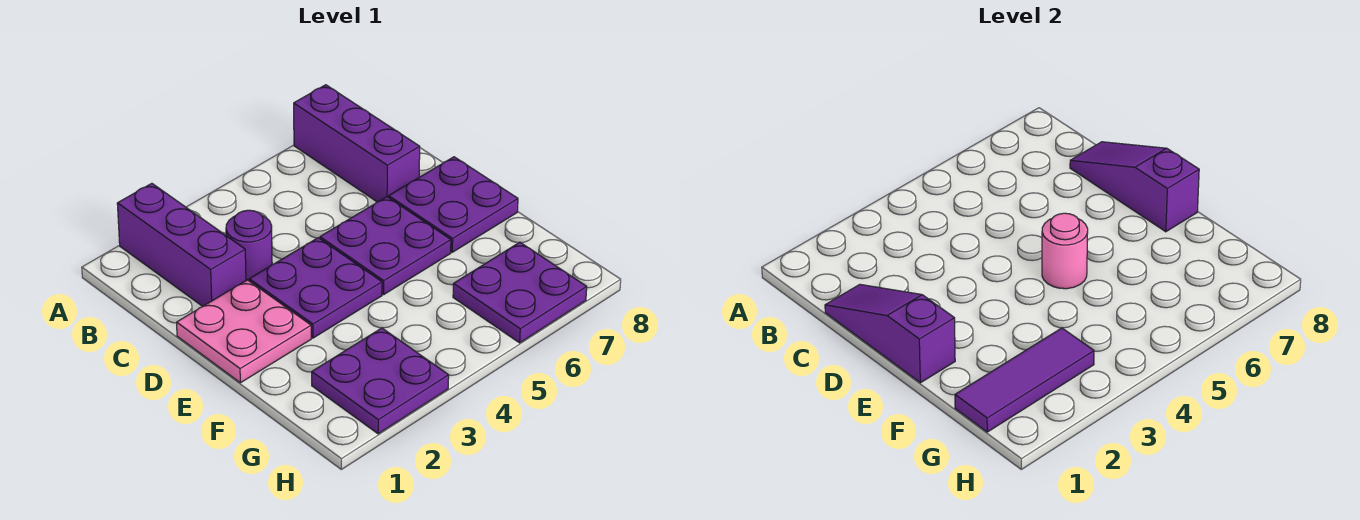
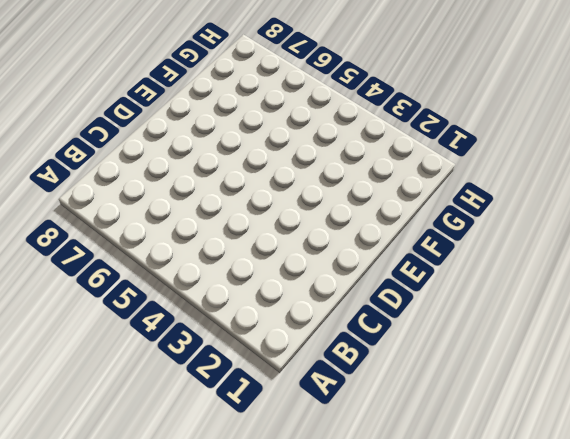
none -> purple brick A2:C2 level 1
none -> purple brick A7:C7 level 1
none -> purple round brick C3 level 1

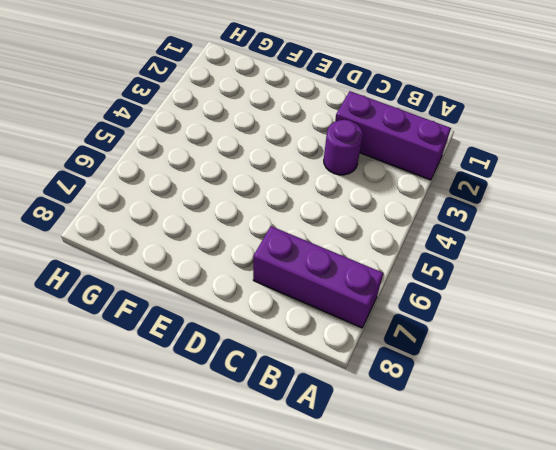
none -> pink plate D1:E2 level 1
none -> purple plate D3:E4 level 1
none -> purple plate D5:E6 level 1

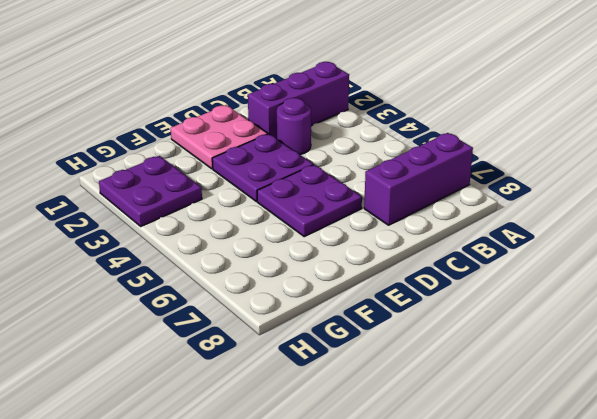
none -> purple plate D7:E8 level 1
none -> purple plate G6:H7 level 1
none -> purple slope C1:E1 level 2 top E

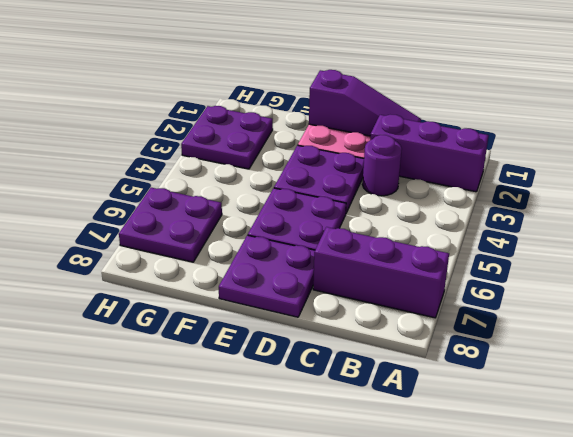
none -> purple slope C8:E8 level 2 top E
none -> pink round brick E5 level 2
none -> purple tile G1:G3 level 2

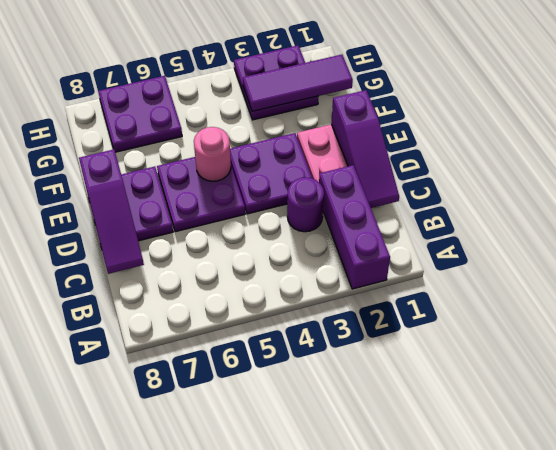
none -> purple brick A7:C7 level 1

